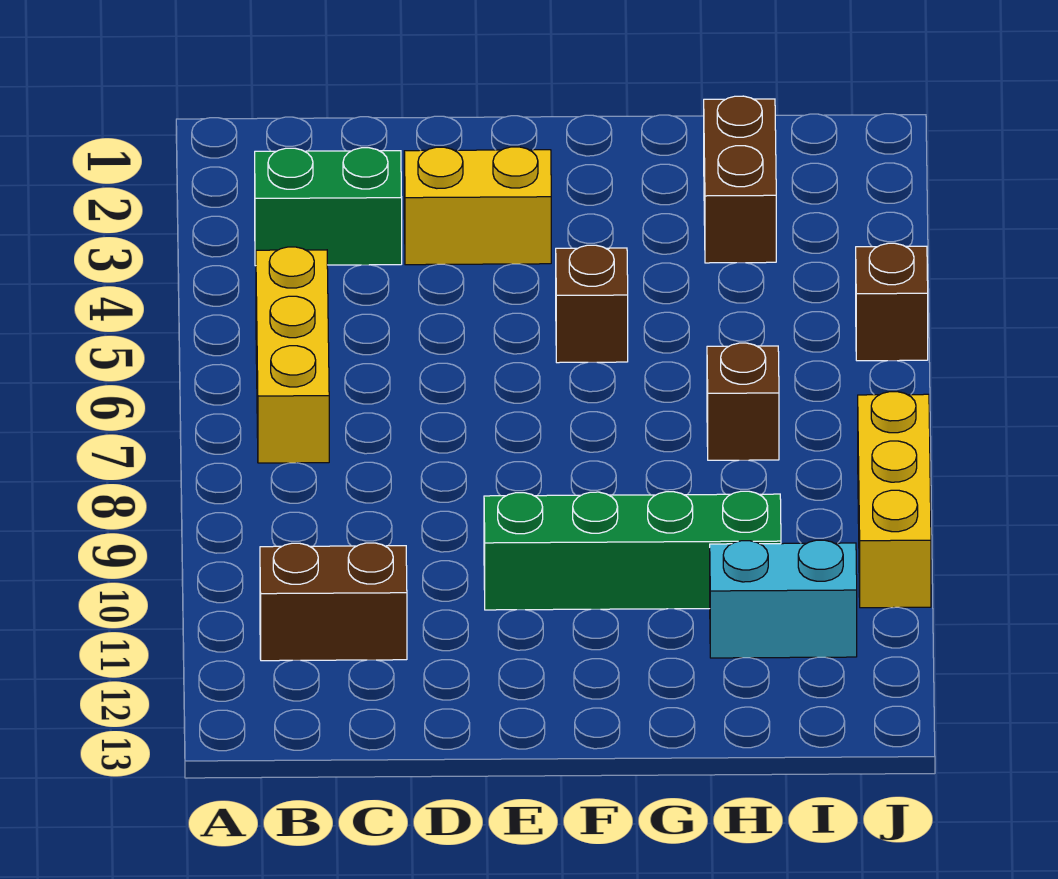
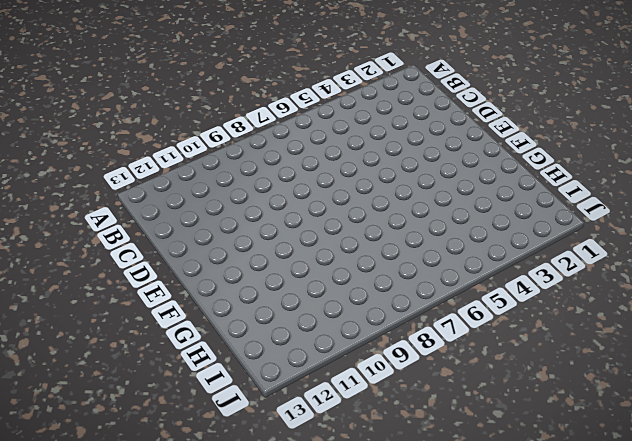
none -> green brick B3:C3 level 1
none -> yellow brick B5:B7 level 1

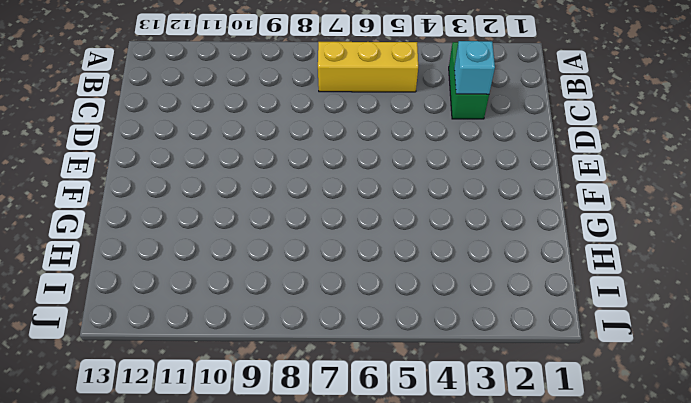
cyan brick C3 level 2 -> none
none -> brown brick B11:C11 level 1
none -> yellow brick D3:E3 level 1

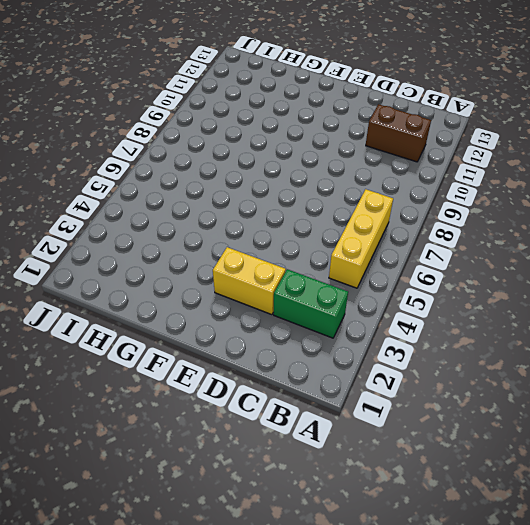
none -> green brick E10:H10 level 1
none -> brown brick F5 level 1

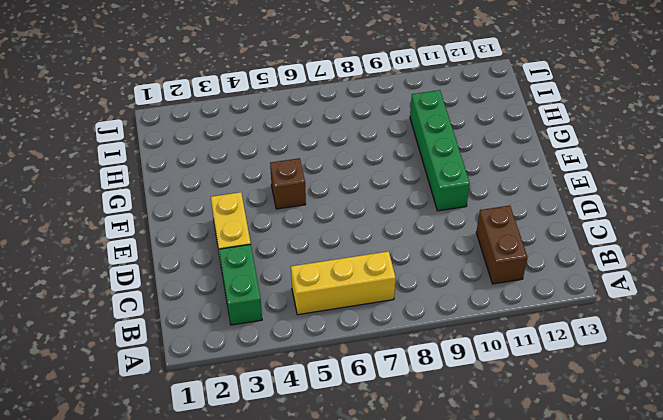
none -> brown brick H2:H3 level 1
none -> brown brick H7 level 1

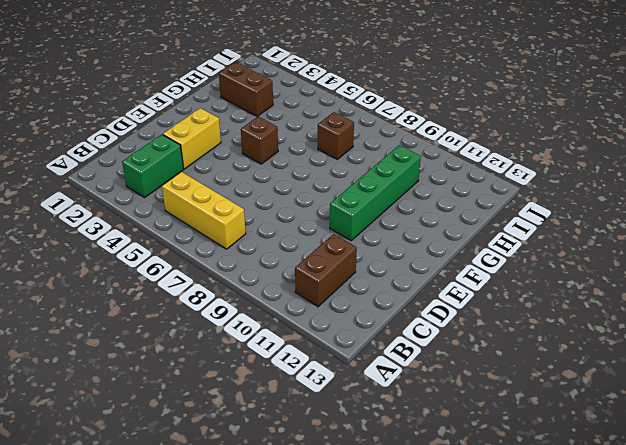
none -> cyan brick H11:I11 level 1
none -> brown brick J5 level 1

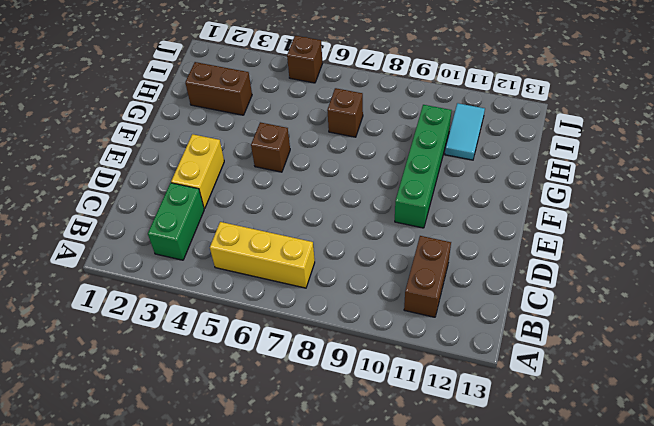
cyan tile H11:I11 level 1 -> cyan brick H11:I11 level 1
none -> yellow brick J8:J10 level 1

